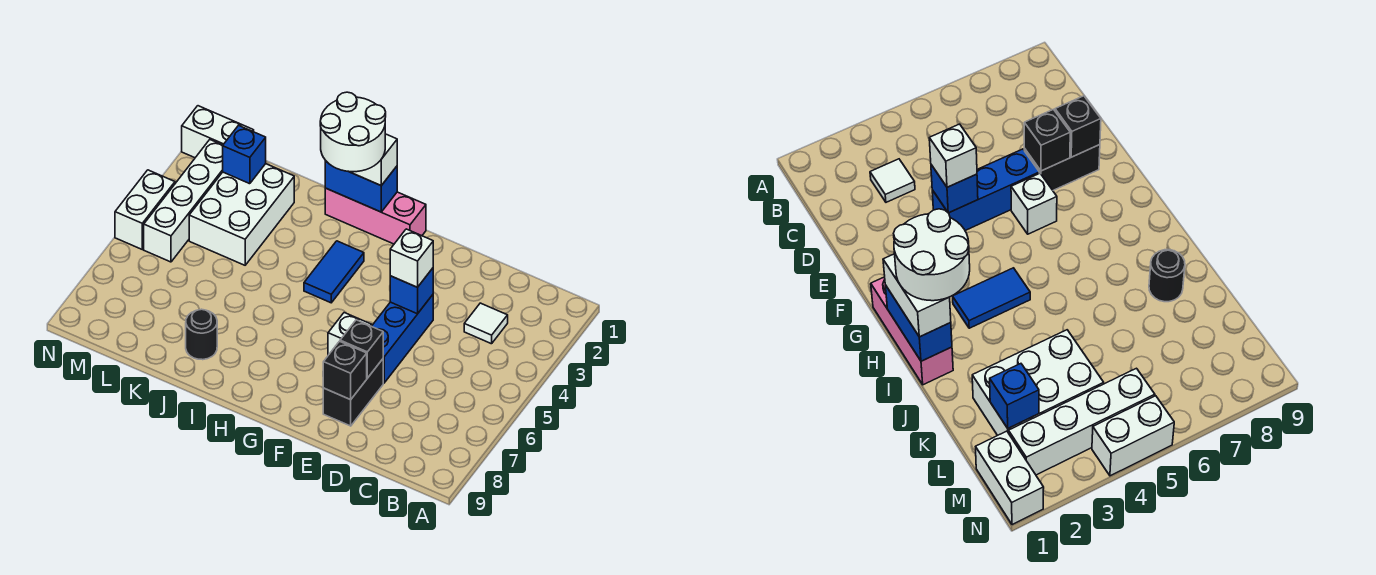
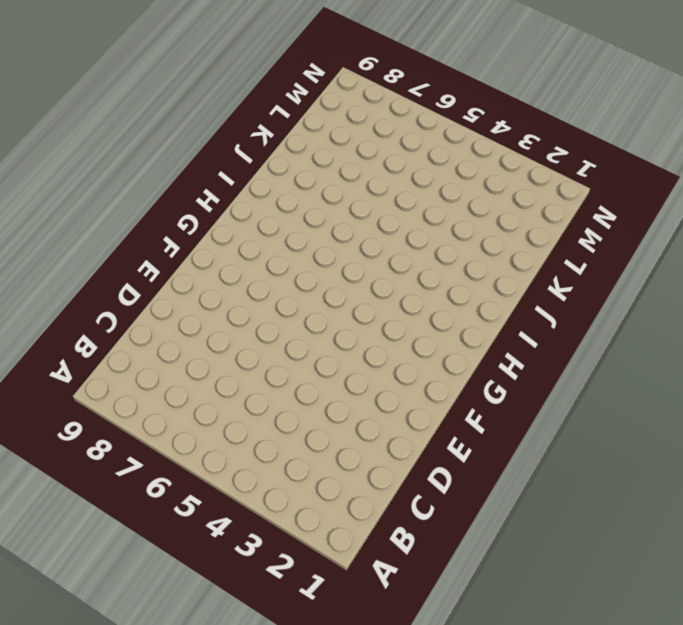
none -> white tile C3 level 1
none -> blue brick E4:E6 level 1
none -> black brick E7:E8 level 1

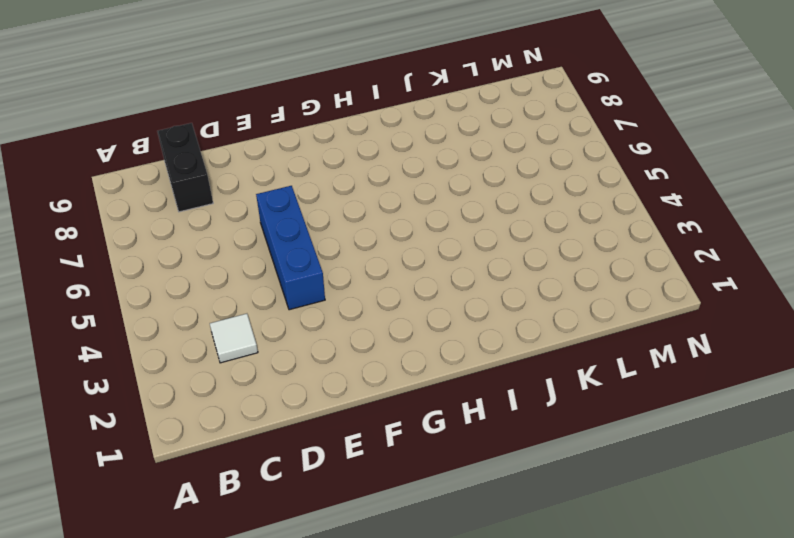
black brick C8:C9 level 1 -> black brick E7:E8 level 1
none -> white brick F6 level 1
none -> pink brick G1:I1 level 1
none -> blue tile H3:H4 level 1

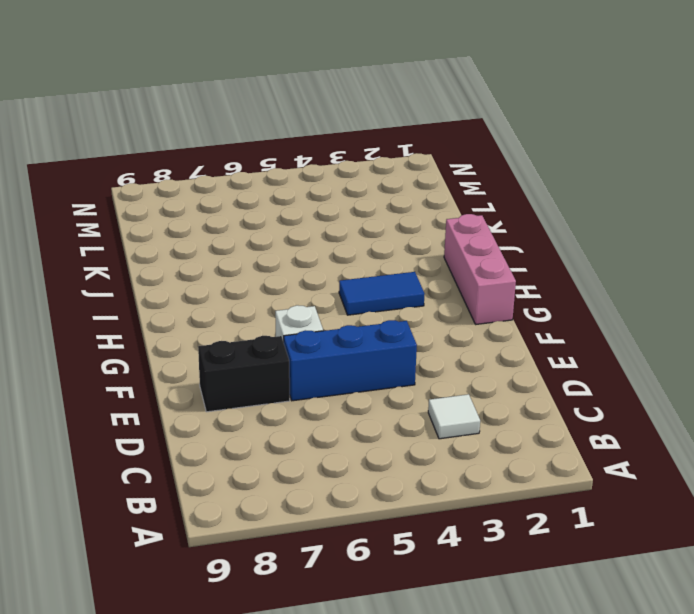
none -> black round brick J8 level 1
none -> white brick K2:L4 level 1
none -> white brick M1:N1 level 1

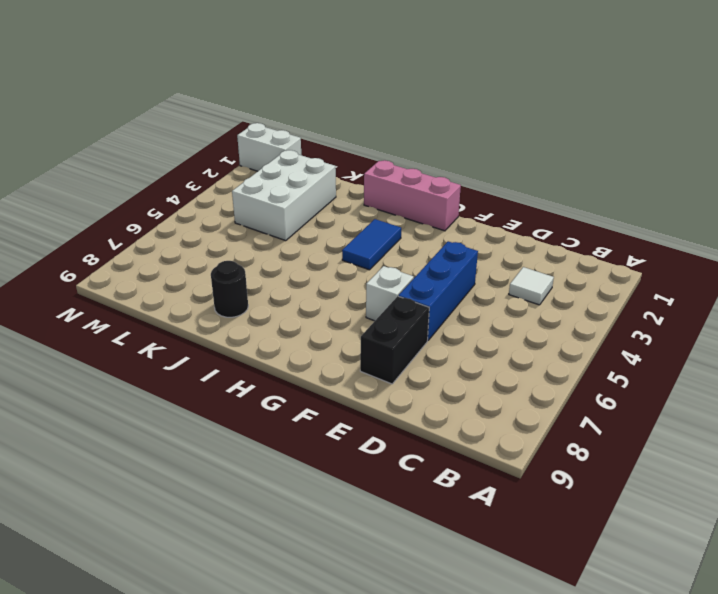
none -> white brick M2:M5 level 1
none -> white brick N4:N5 level 1
none -> blue brick E4 level 2

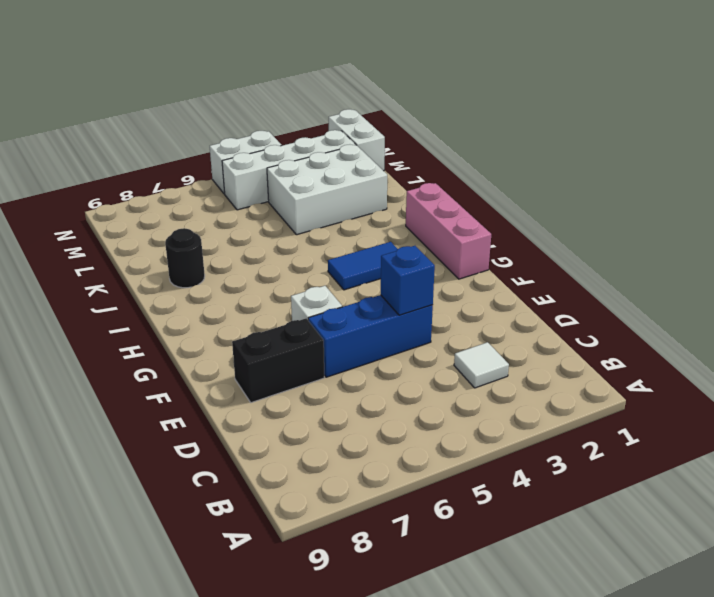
none -> black brick E7 level 2
none -> black brick E8 level 2
none -> blue brick H1:I1 level 2

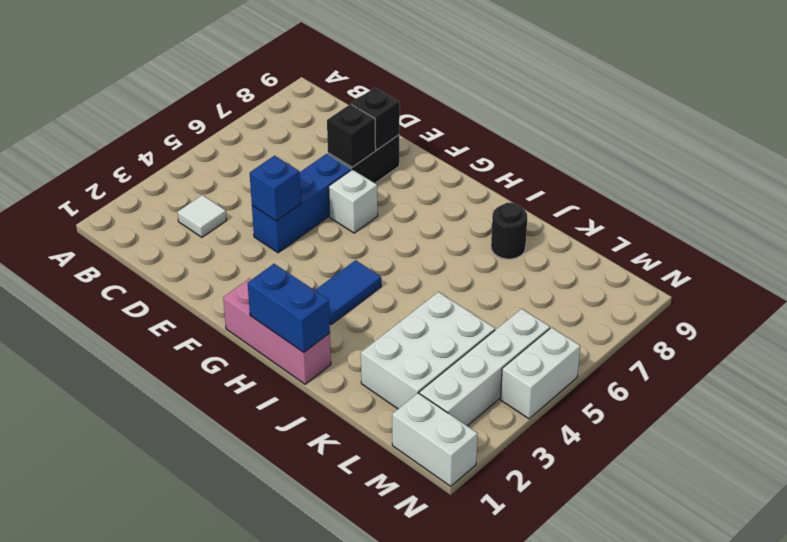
none -> blue brick L2 level 2
none -> white brick E4 level 3
none -> white brick H1:I1 level 3

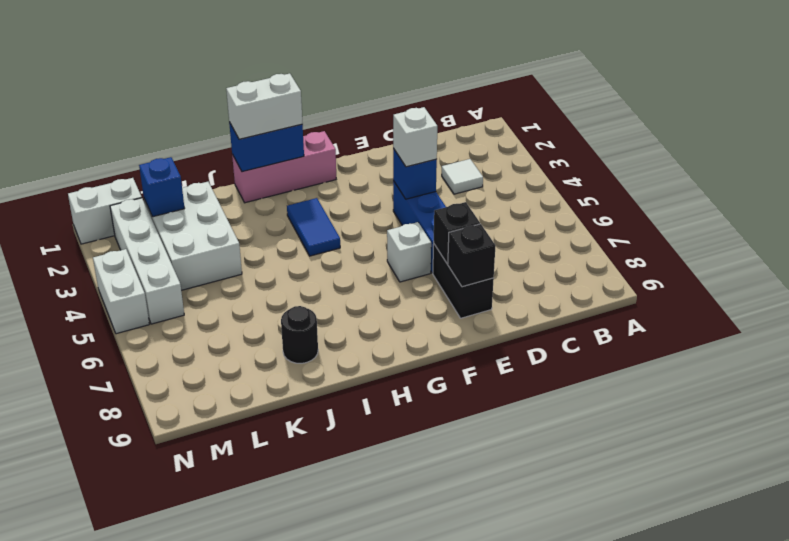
none -> white round brick H1:I2 level 4

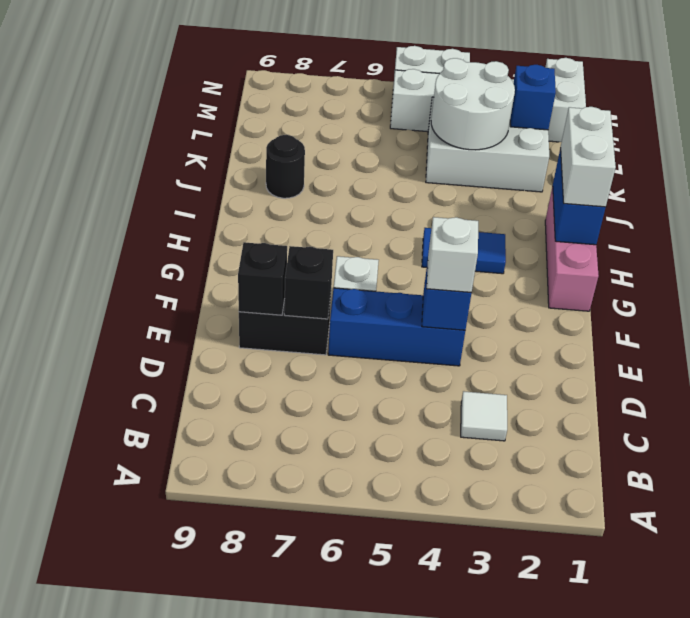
white round brick K3:L4 level 2 -> white round brick H1:I2 level 4

